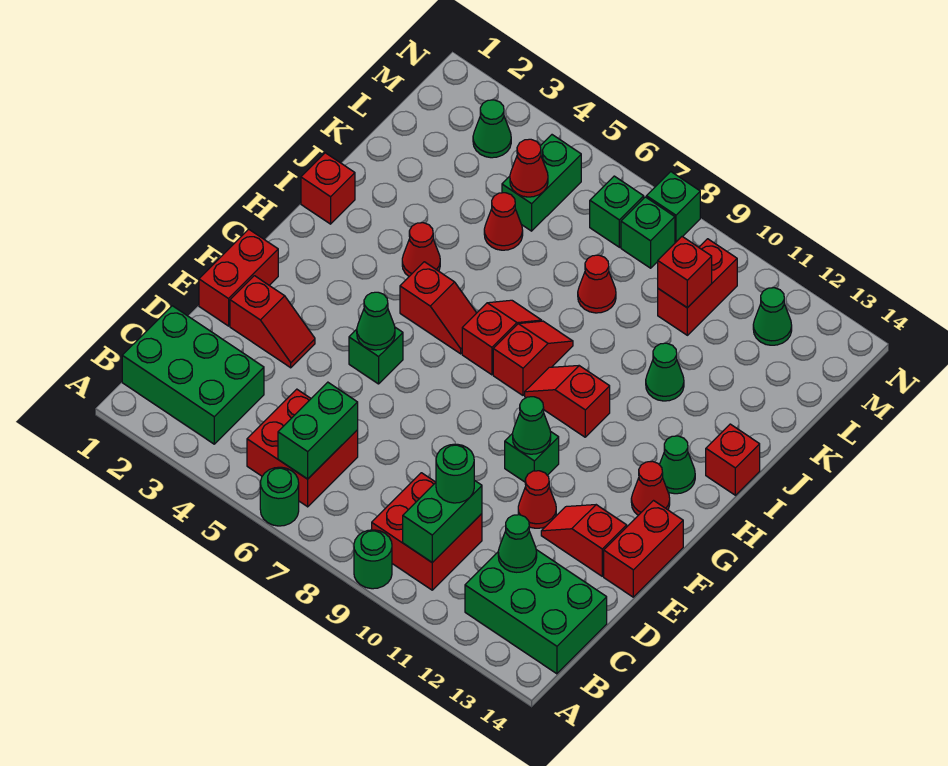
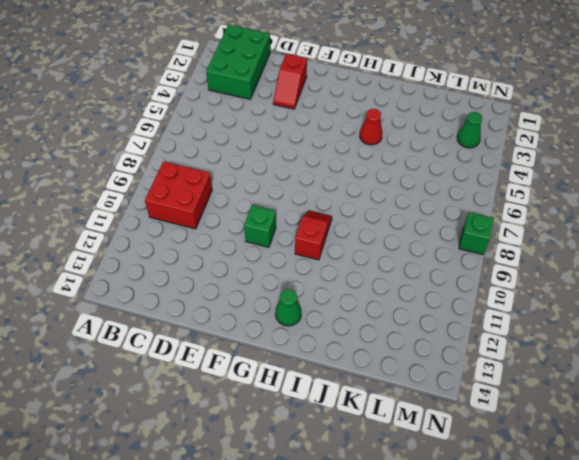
none -> green round brick A6 level 1
none -> green round brick A9 level 1
none -> red brick B5:C6 level 1
none -> green brick B12:C14 level 1

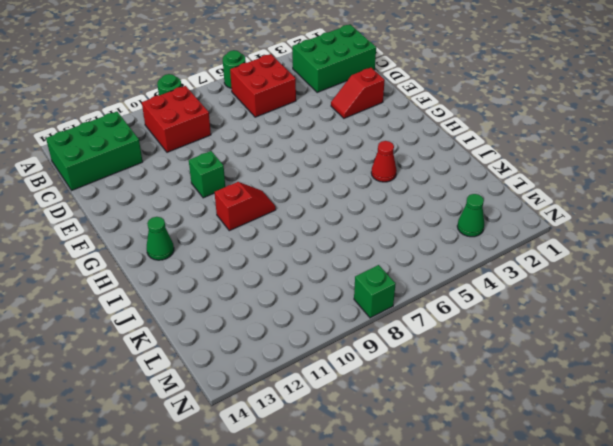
none -> red brick E1:F1 level 1
none -> red cone E11 level 1
none -> red slope E12:E13 level 1 top 13
none -> red brick E14:F14 level 1

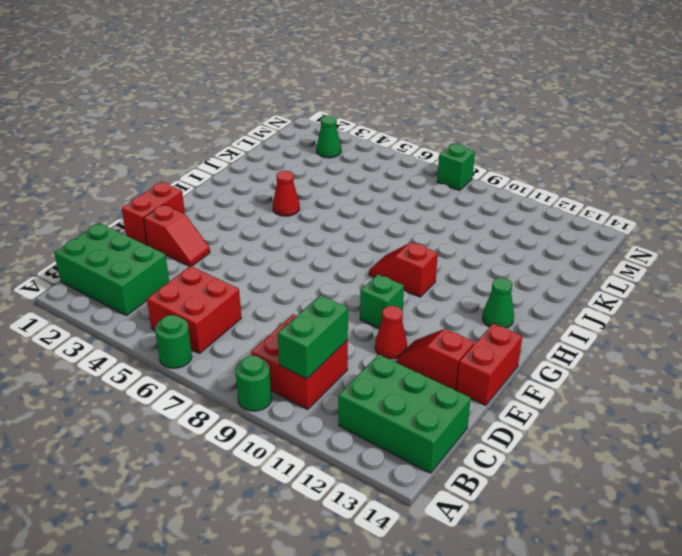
none -> green brick F5 level 1
none -> red cone G13 level 1
none -> red slope H5:H6 level 1 top 5
none -> red slope H7:I7 level 1 top H

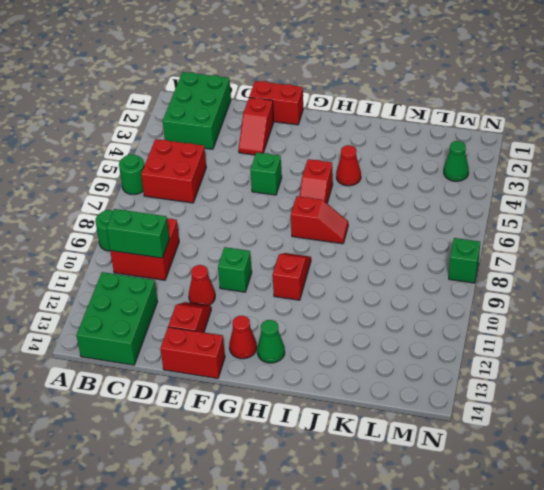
none -> red slope H8:I8 level 1 top H
none -> red brick I1 level 1
none -> red brick I14 level 1
none -> green cone J11 level 1

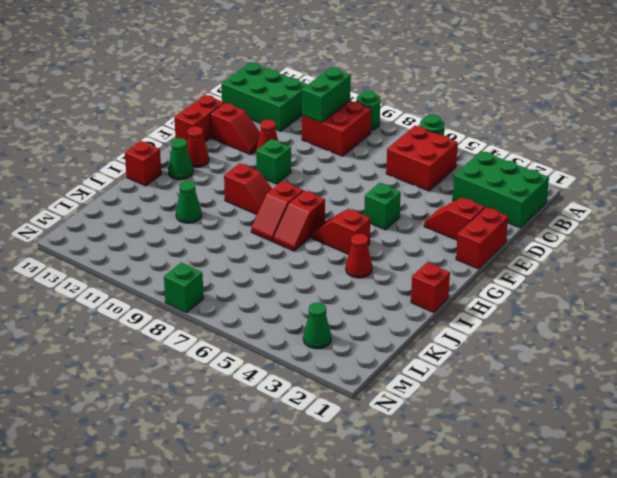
none -> red cone K5 level 1
none -> red cone K8 level 1
none -> green brick L5:M5 level 1
none -> red brick L10:M10 level 1

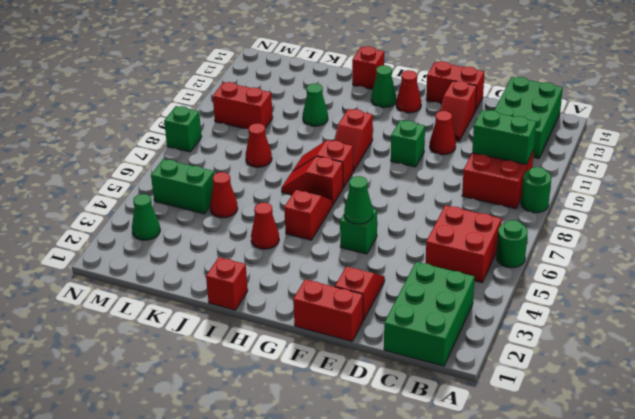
none -> green brick M7 level 1
none -> green brick M8 level 1
none -> green cone M12 level 1
none -> green brick B6:C6 level 2

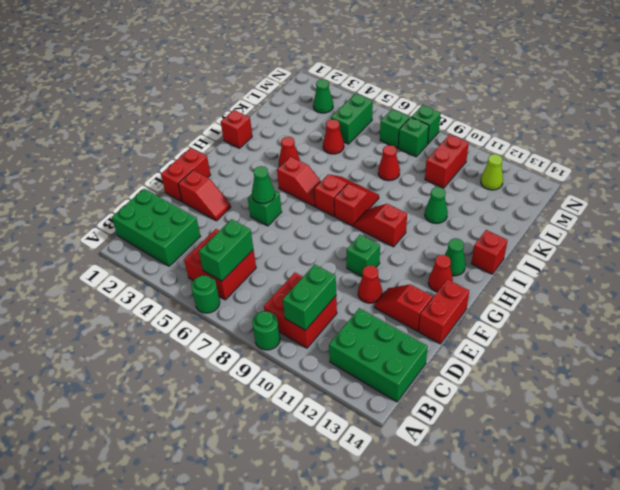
lime cone M12 level 1 -> green cone M12 level 1
none -> green cone C12 level 2
none -> green cone F10 level 2
none -> red cone L5 level 2
none -> red brick L10 level 2

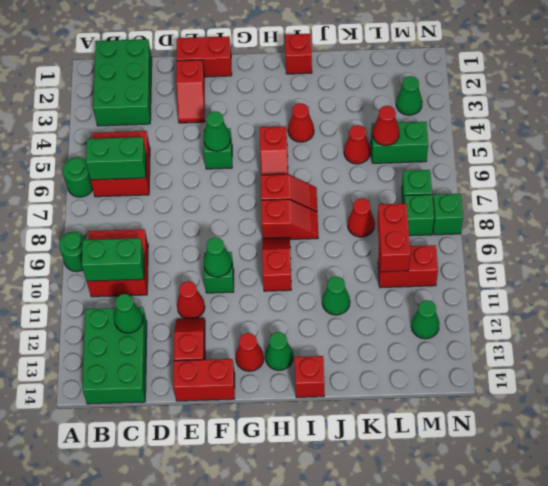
red brick L9:L10 level 2 -> red brick L10 level 2
none -> green round brick C10 level 3

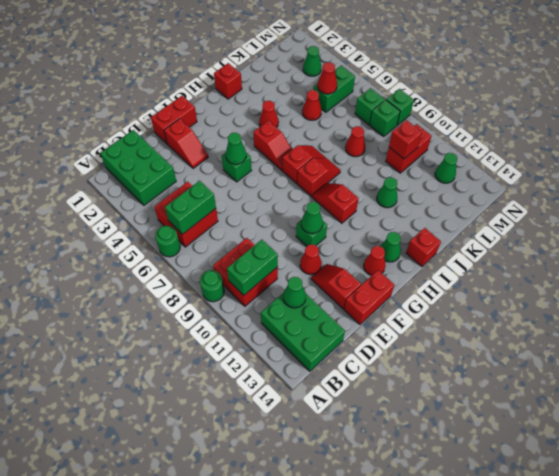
none -> green round brick C10 level 3

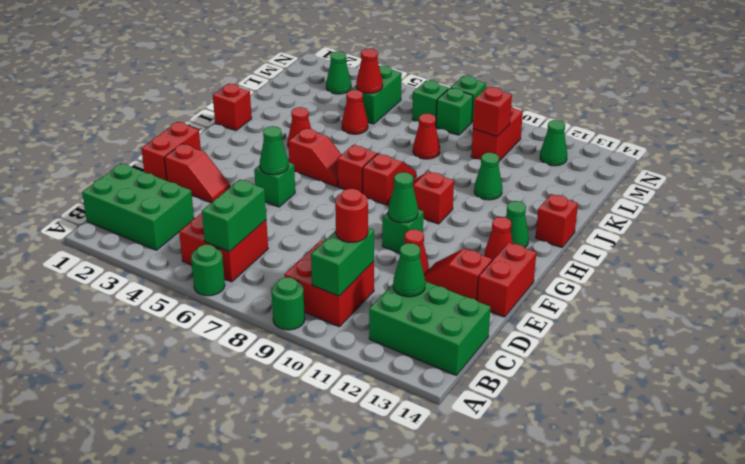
red round brick C10 level 3 -> green round brick C10 level 3

